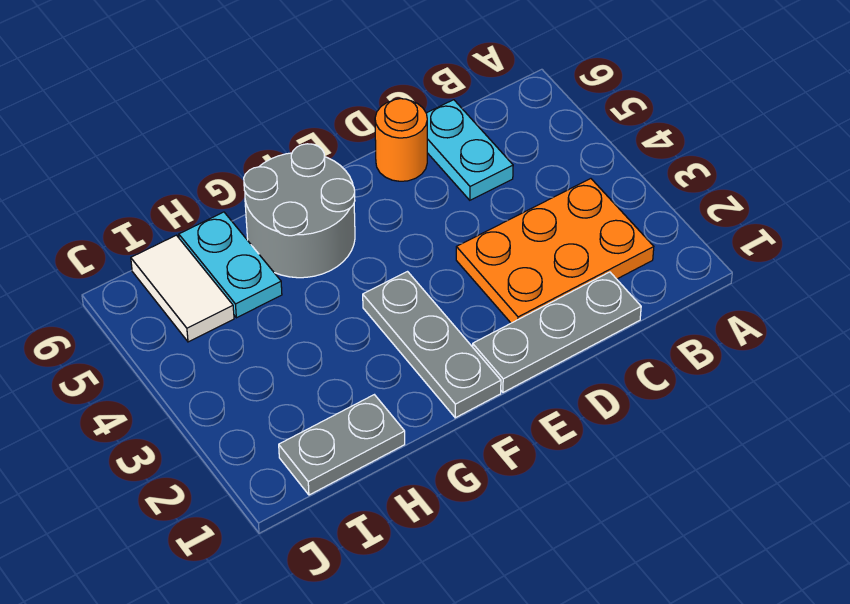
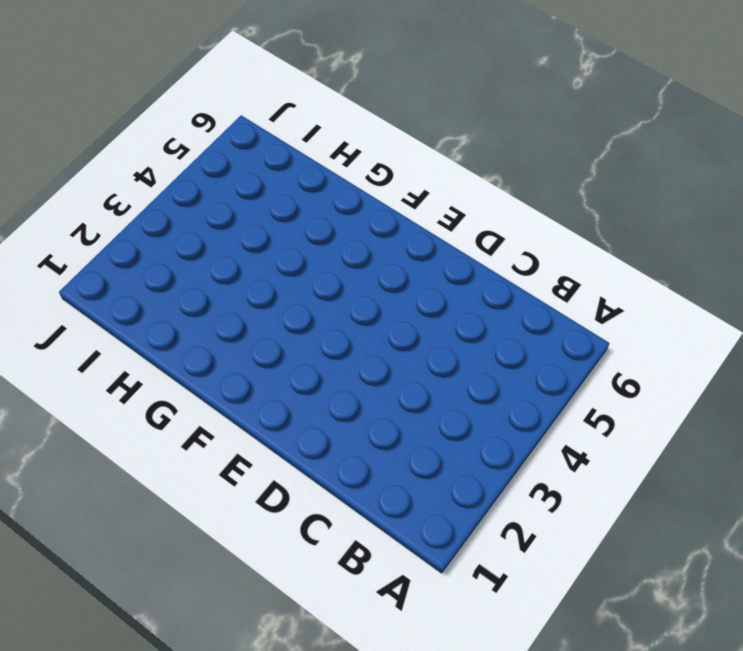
none -> orange plate B2:D3 level 1
none -> grey plate C1:E1 level 1

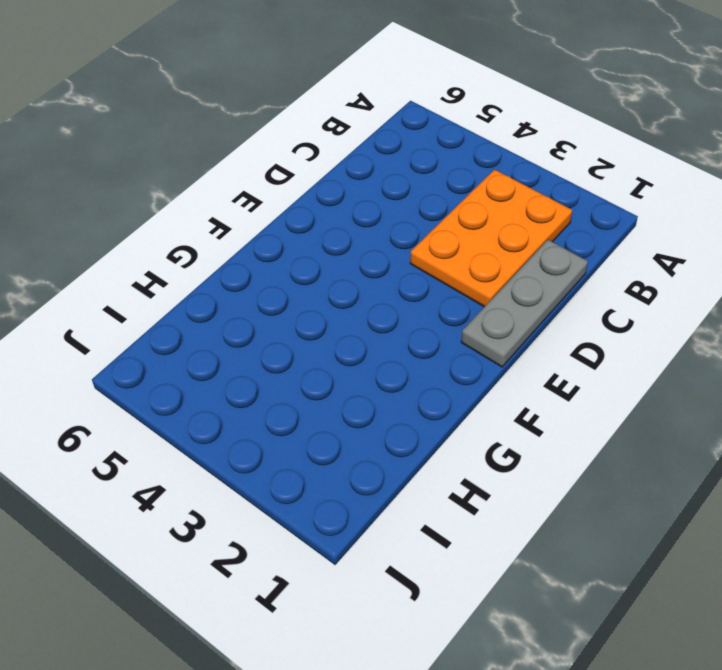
none -> cyan plate C5:C6 level 1
none -> orange round brick D6 level 1

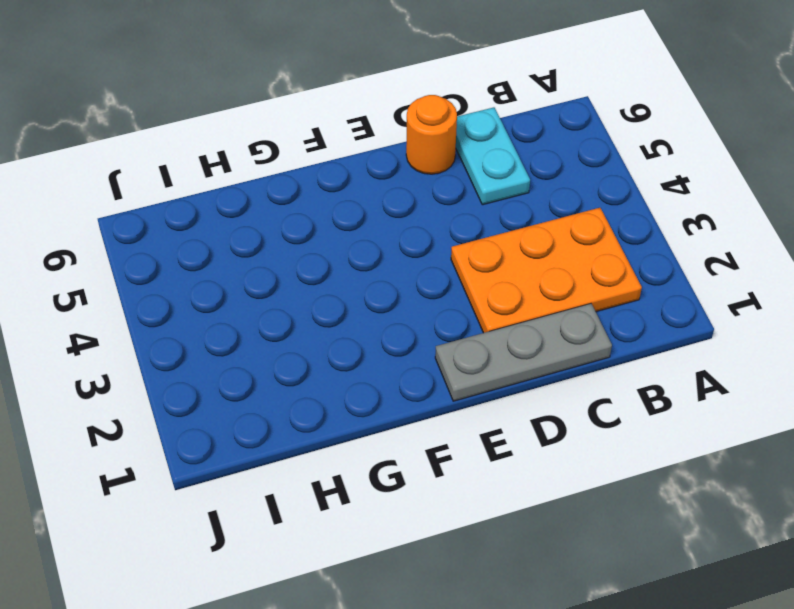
none -> grey plate F1:F3 level 1
none -> grey round brick F5:G6 level 1

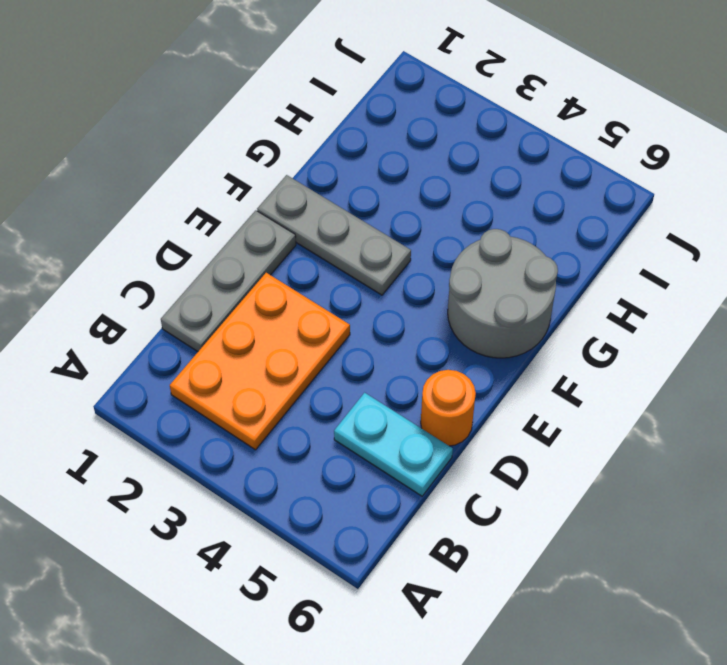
none -> grey plate H1:I1 level 1
none -> cyan plate H5:H6 level 1

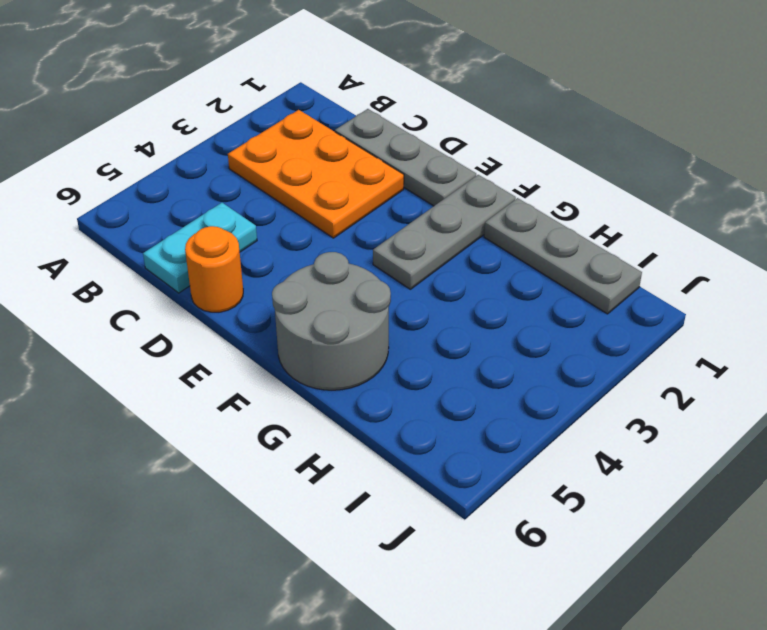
grey plate G1:I1 level 1 -> grey plate H1:I1 level 1
none -> cyan plate H5:H6 level 1
none -> white tile I5:I6 level 1

